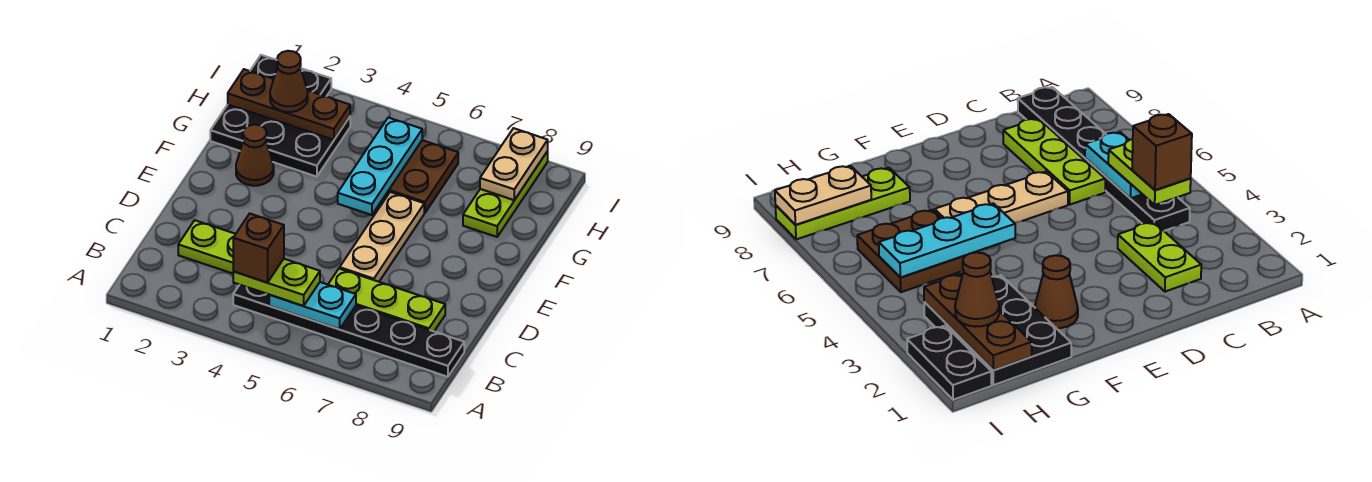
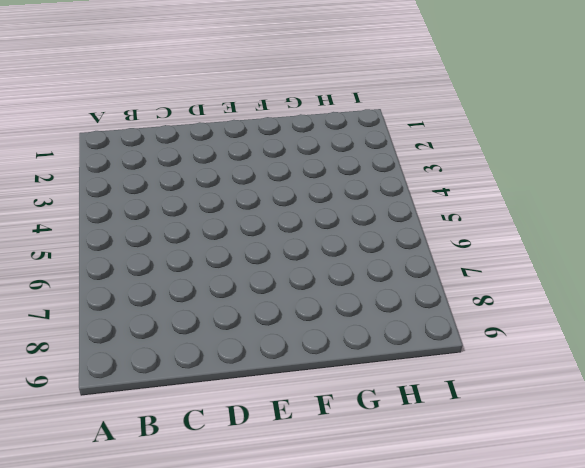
none -> black plate B4:B9 level 1
none -> lime plate C2:C3 level 1
none -> lime plate C6:C8 level 1

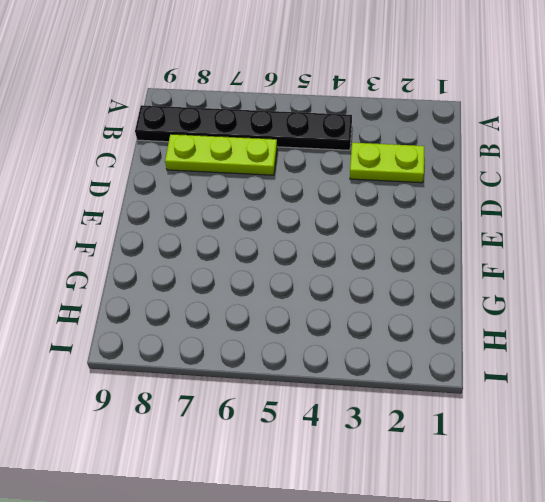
none -> tan plate D6:F6 level 1
none -> brown cone F2 level 1
none -> black plate G1:H3 level 1

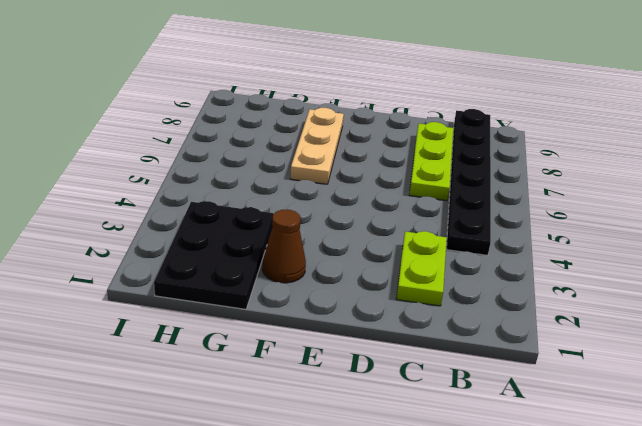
tan plate F6:F8 level 1 -> tan plate D6:F6 level 1
none -> brown plate G5:H6 level 1
none -> lime plate G8:I8 level 1
none -> black plate I1:I2 level 1

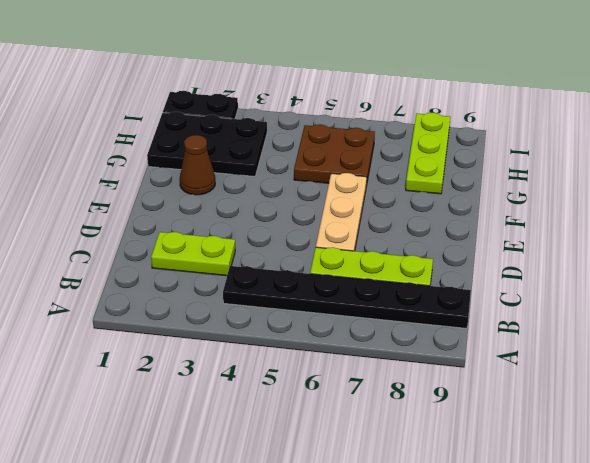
none -> cyan plate B5:B6 level 2
none -> cyan plate F5:H5 level 2
none -> brown plate H1:H3 level 2

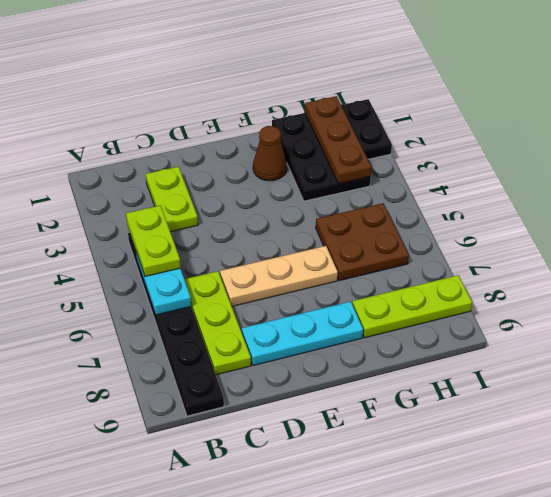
cyan plate D8:F8 level 1 -> cyan plate F5:H5 level 2
none -> tan plate H8:I8 level 2
none -> brown cone H2 level 3
none -> brown brick B4 level 4

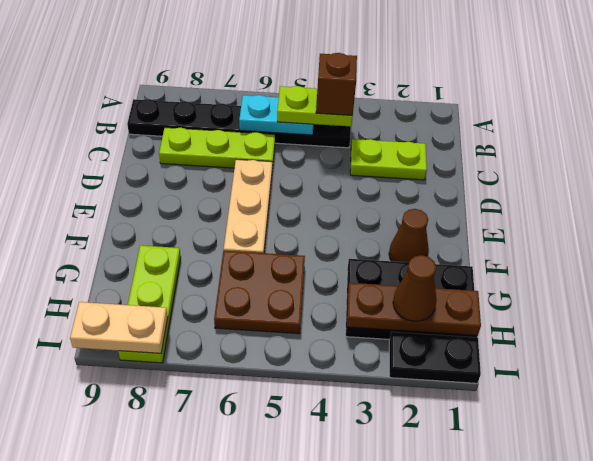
tan plate I8:I9 level 2 -> tan plate H8:I8 level 2
none -> cyan plate F5:H5 level 2

